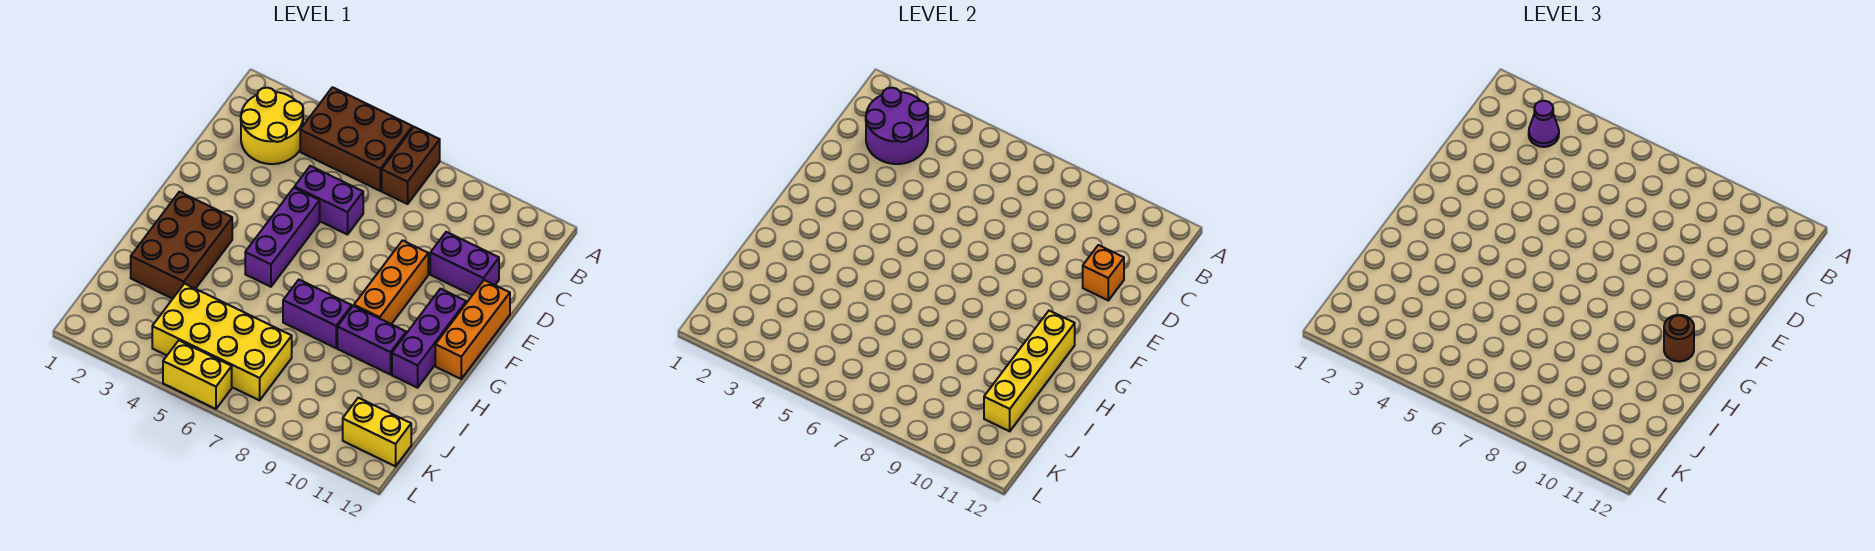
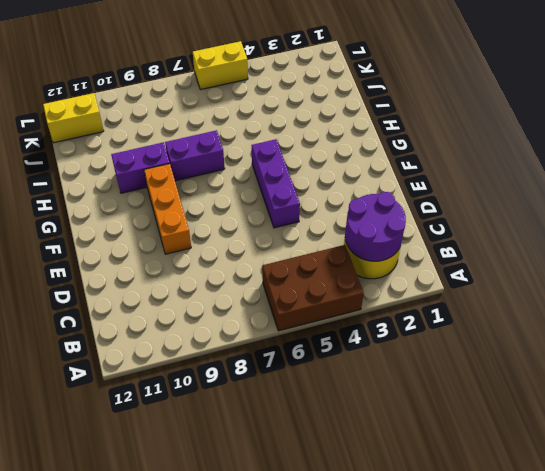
none -> brown brick A7:B7 level 1
none -> purple brick D5:D6 level 1
none -> purple brick D10:D11 level 1

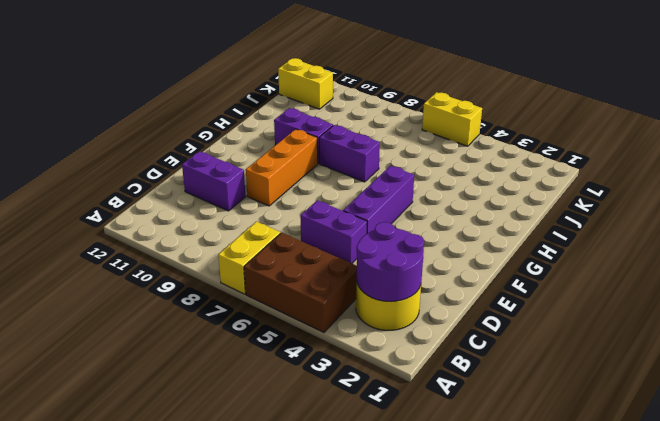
yellow brick A7:B7 level 1 -> brown brick A7:B7 level 1
none -> orange brick E12:G12 level 1
none -> purple brick F11:H11 level 1
none -> brown brick G2:I3 level 1

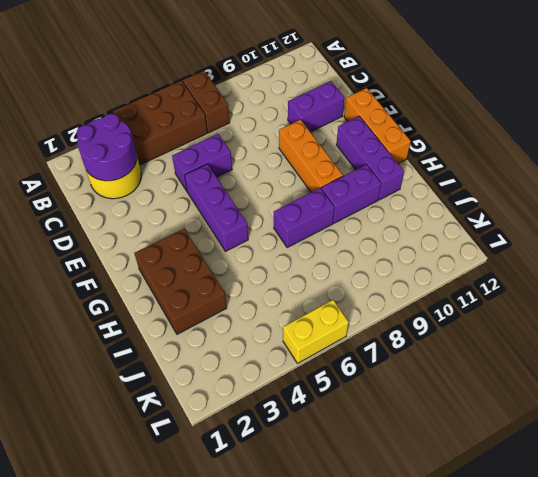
none -> yellow brick J4:K7 level 1
none -> yellow brick K11:K12 level 1
none -> orange brick D11 level 2

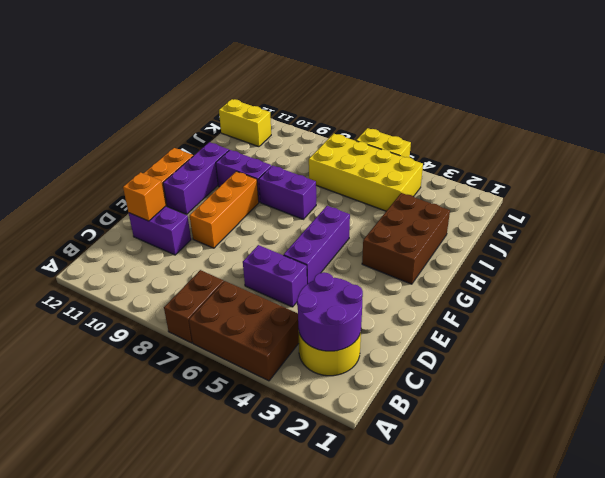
none -> yellow brick G11:J11 level 2
none -> purple cone B3 level 3
none -> brown round brick G11 level 3

